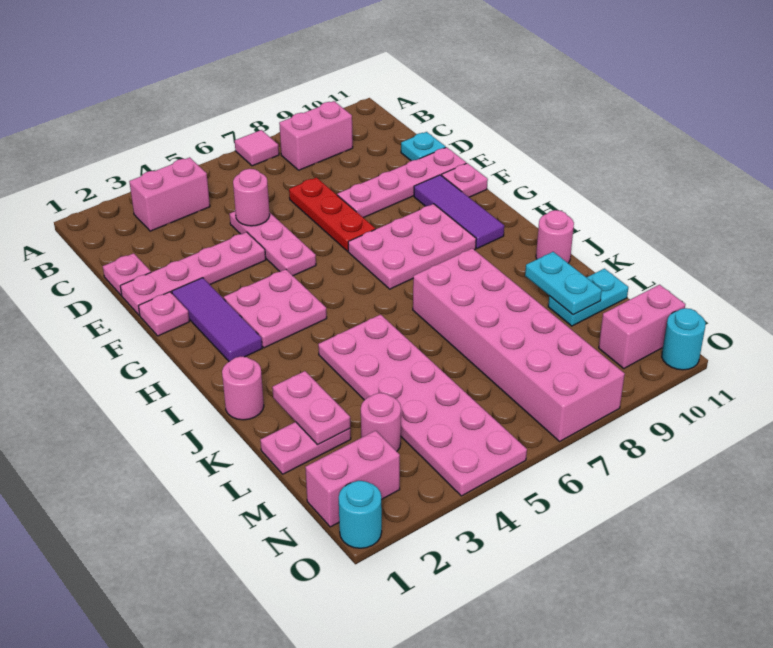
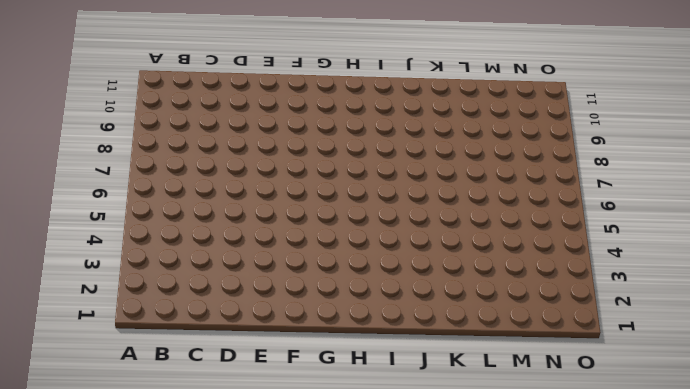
none -> pink tile A7 level 1
none -> pink brick B3:B4 level 1
none -> pink brick B8:B9 level 1

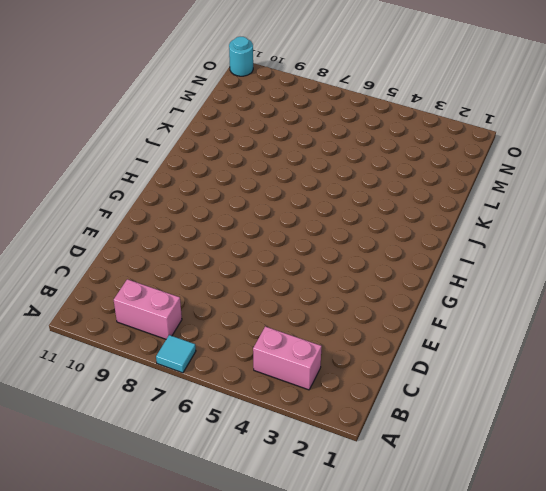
cyan tile A7 level 1 -> pink tile A7 level 1
none -> pink plate D1 level 1
none -> pink plate D5:F5 level 1
none -> red plate D7:F7 level 1

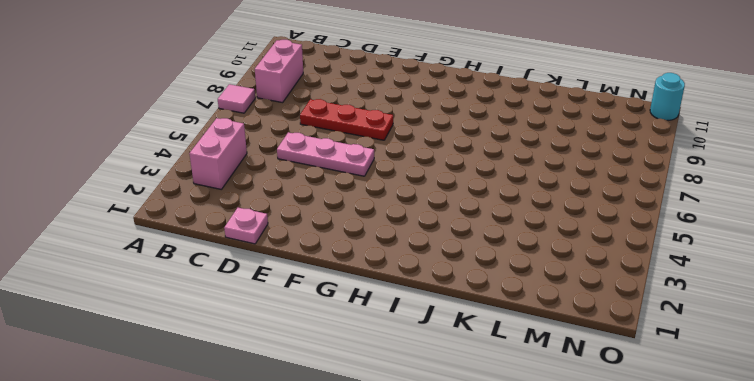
none -> cyan plate D11 level 1
none -> pink plate E1:E4 level 1
none -> pink plate E8:E11 level 1

